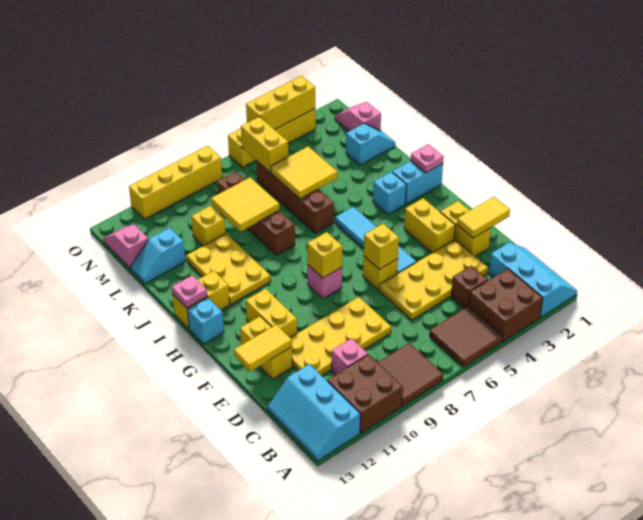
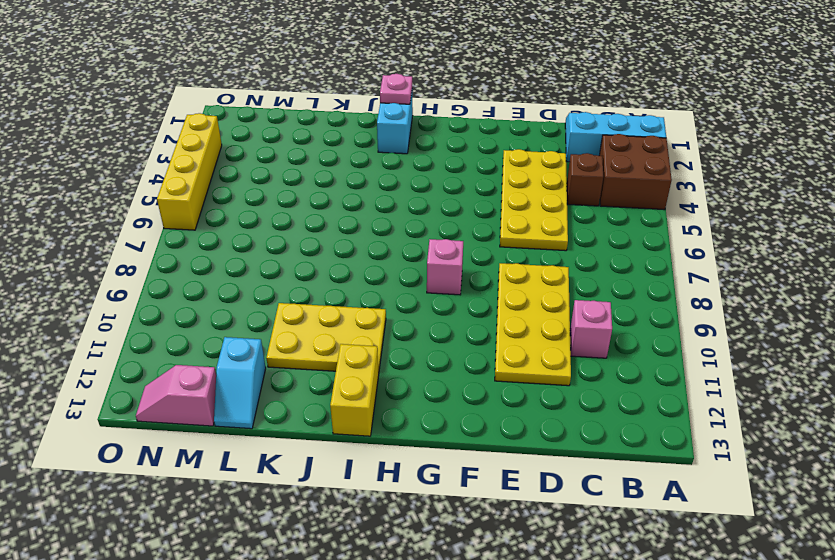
none -> brown tile A5:B6 level 1
none -> brown tile A8:B9 level 1
none -> brown brick A10:B11 level 1
none -> cyan slope A12:C13 level 1 top 12

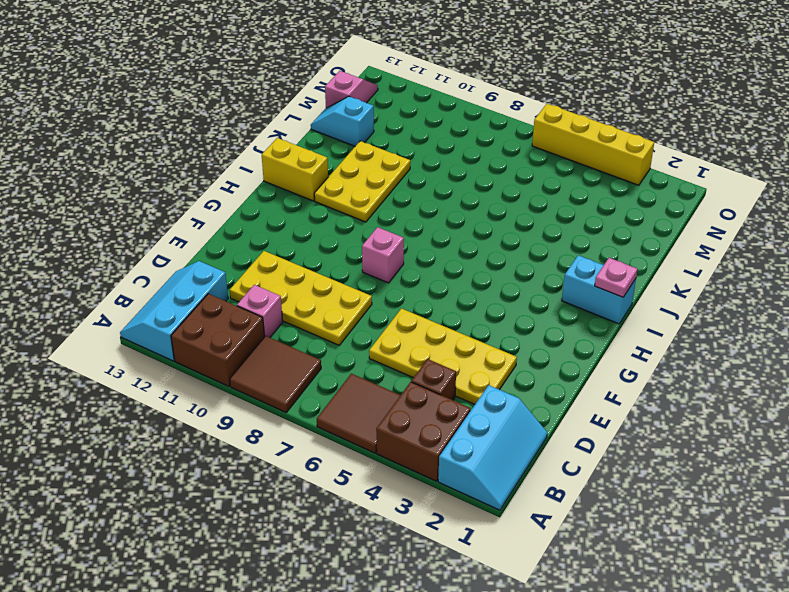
none -> yellow brick E2:F2 level 1
none -> yellow brick E12:F12 level 1
none -> yellow brick F3:G3 level 1
none -> cyan tile F5:I5 level 1

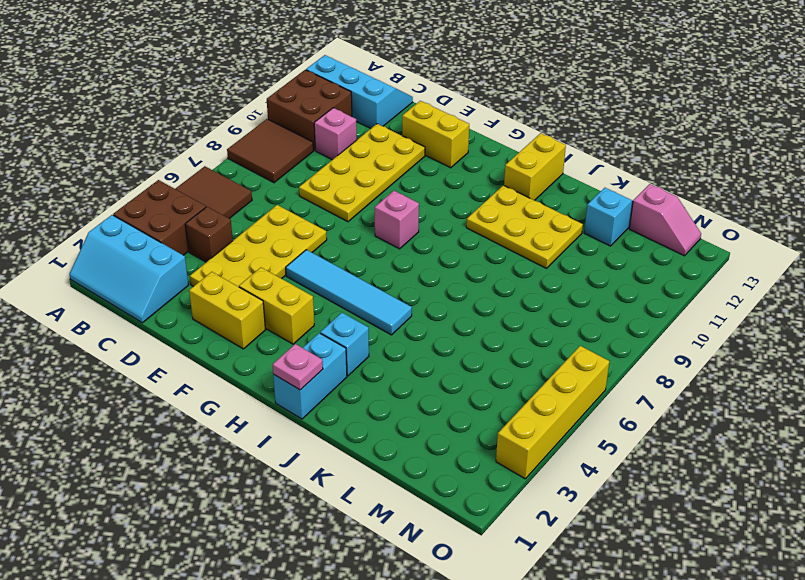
none -> yellow brick F6 level 1
none -> yellow brick F11:G11 level 1
none -> cyan brick H13 level 1
none -> brown brick J6:M6 level 1

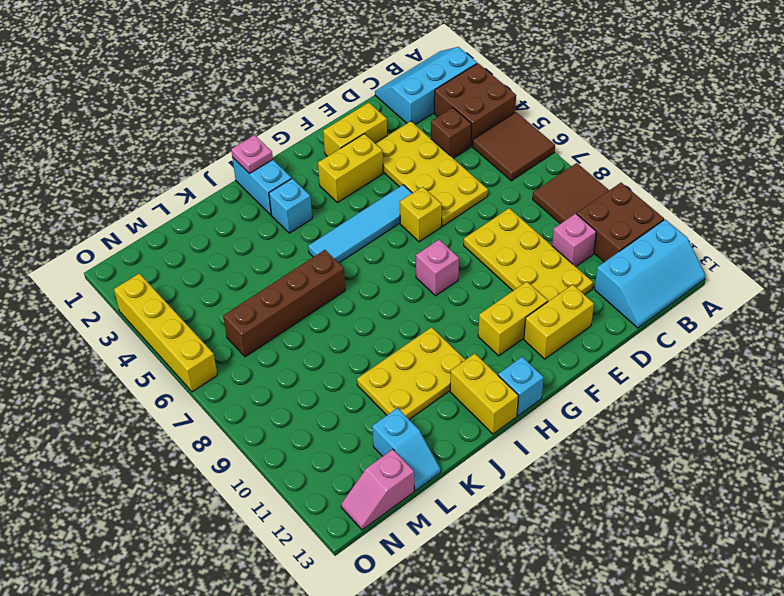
none -> brown brick J8:M8 level 1
none -> cyan slope L1:L2 level 1 top 2
none -> yellow brick L10 level 1
none -> pink slope M1:N1 level 1 top M

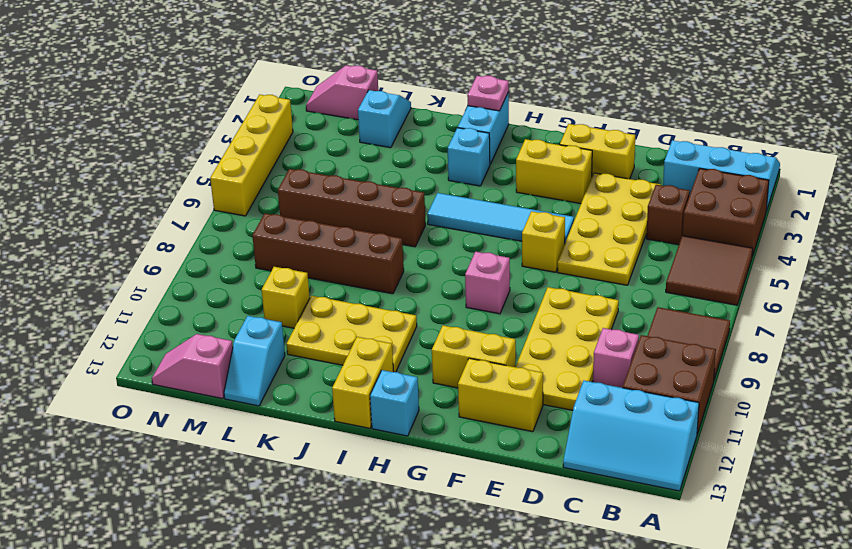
none -> yellow brick O8:O11 level 1
none -> yellow tile E1:E2 level 2
none -> yellow tile E12:E13 level 2
none -> yellow brick F6 level 2

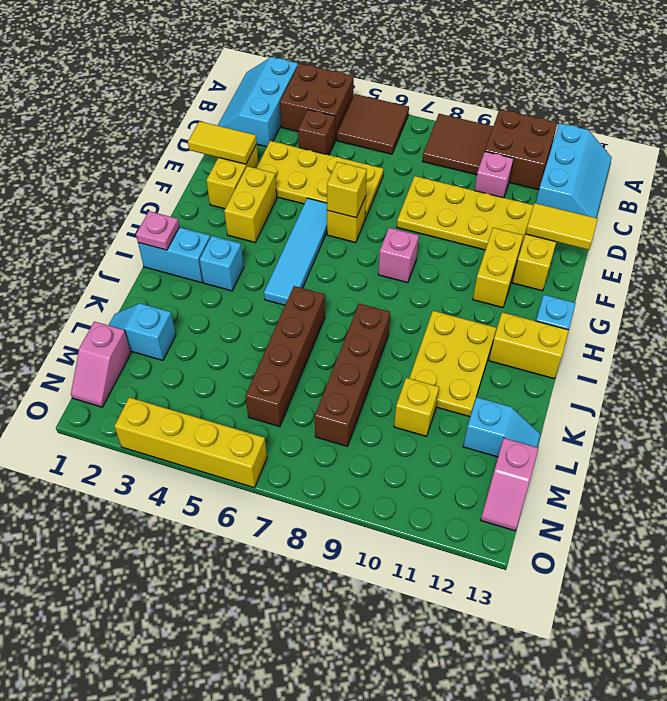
none -> yellow brick O8:O11 level 1
none -> yellow brick G8 level 2
none -> pink plate I13 level 2
none -> yellow tile K5:L6 level 2

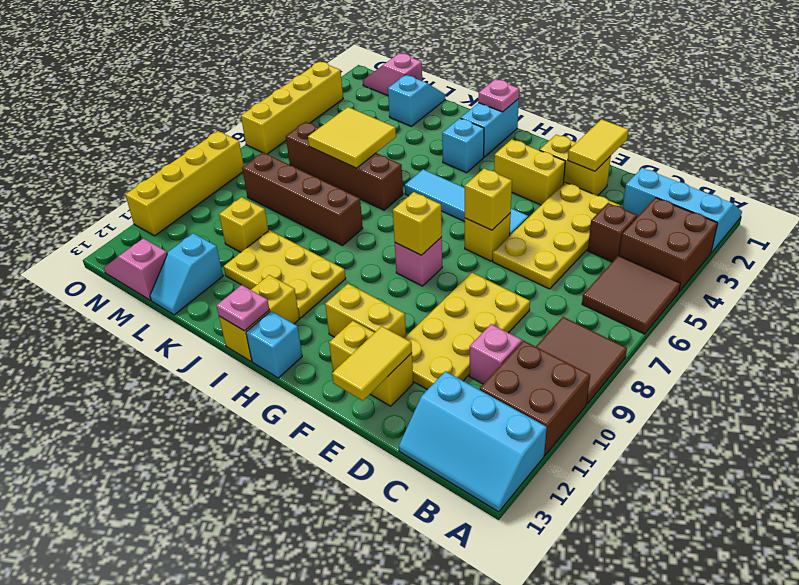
none -> yellow tile K8:L9 level 2
none -> yellow brick M6:N6 level 2
none -> yellow brick O3:O5 level 2

